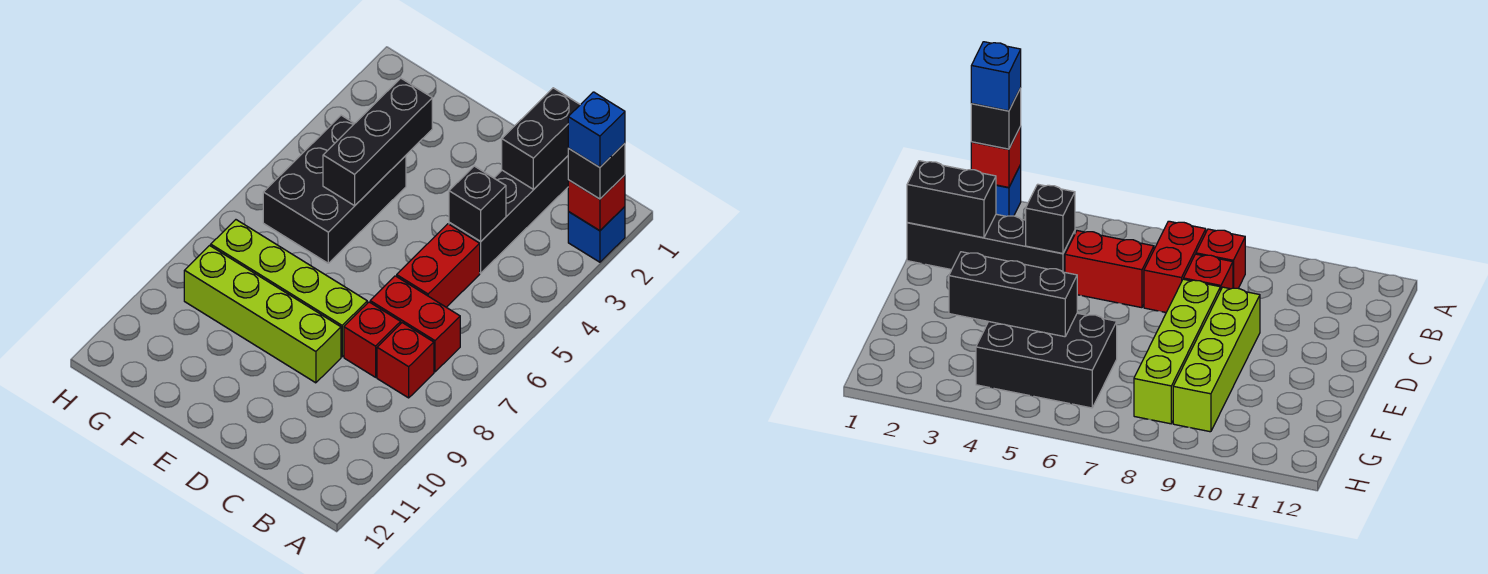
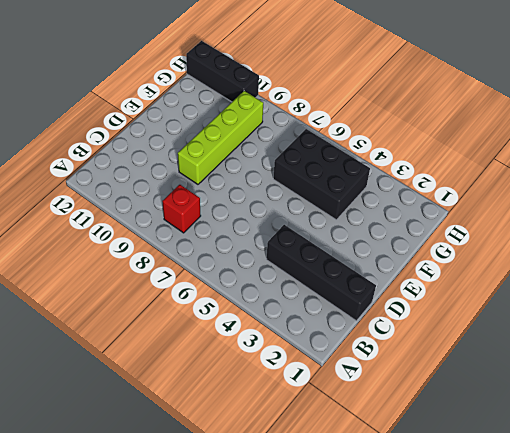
black brick H10:H12 level 1 -> black brick F3:F5 level 2
none -> blue brick A2 level 1
none -> red brick B7:C7 level 1
none -> red brick C5:C6 level 1

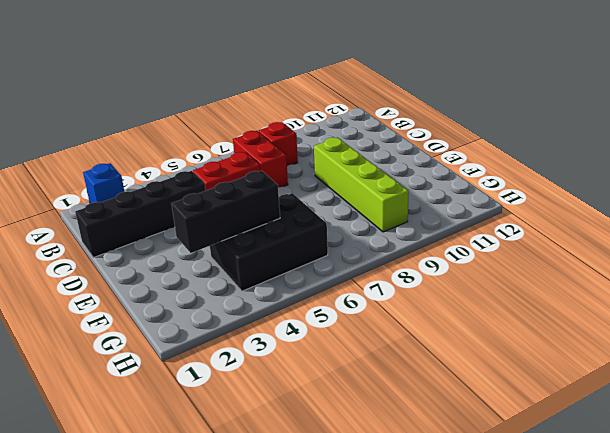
none -> red brick C8 level 1
none -> lime brick D8:G8 level 1
none -> red brick A2 level 2

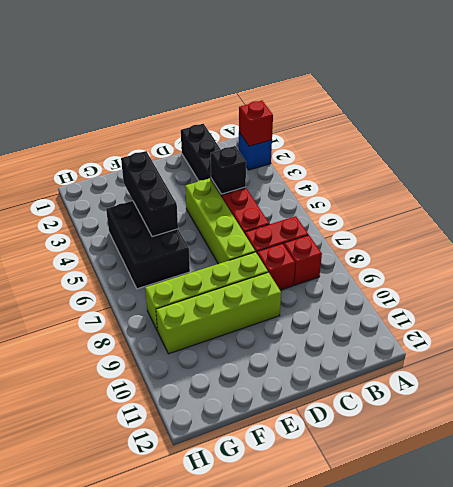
lime brick D4:D7 level 1 -> none
none -> black brick C1:C2 level 2
none -> black brick A2 level 3
none -> blue brick A2 level 4

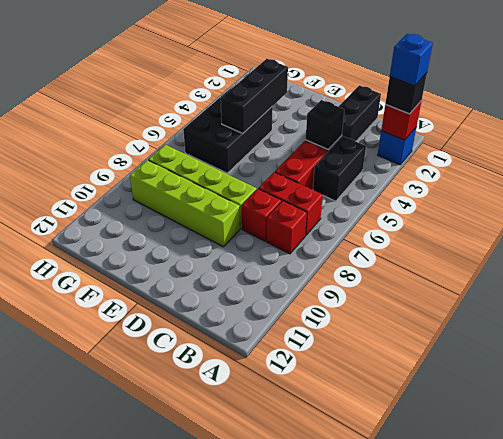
black brick B4:B5 level 1 -> black brick C1:C2 level 2

